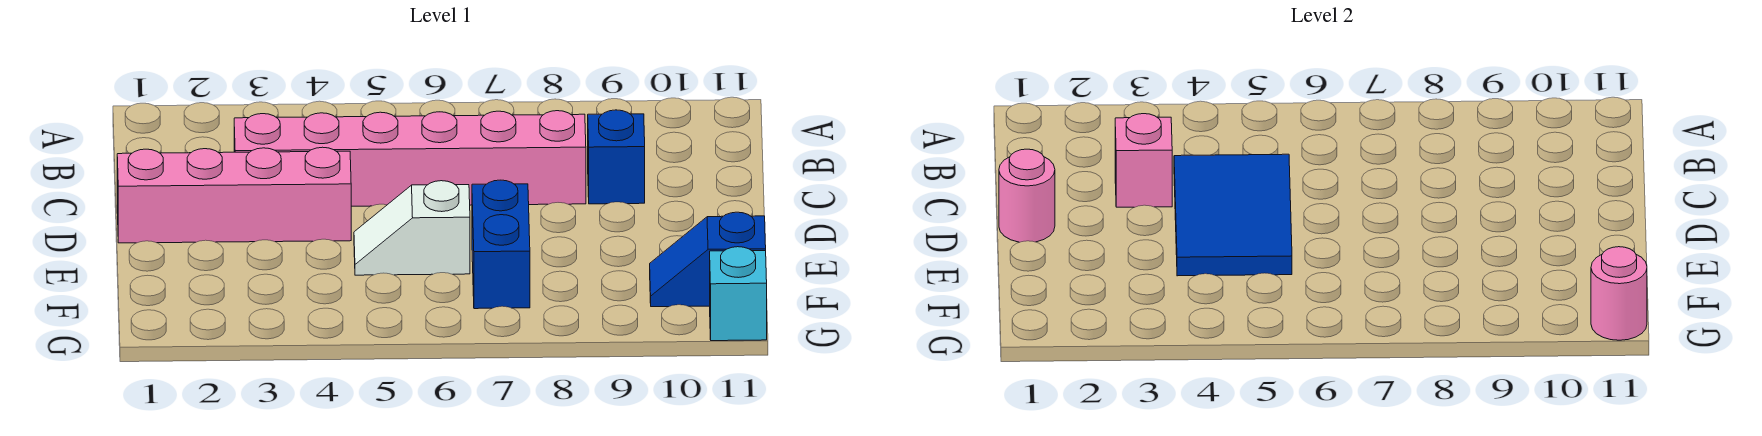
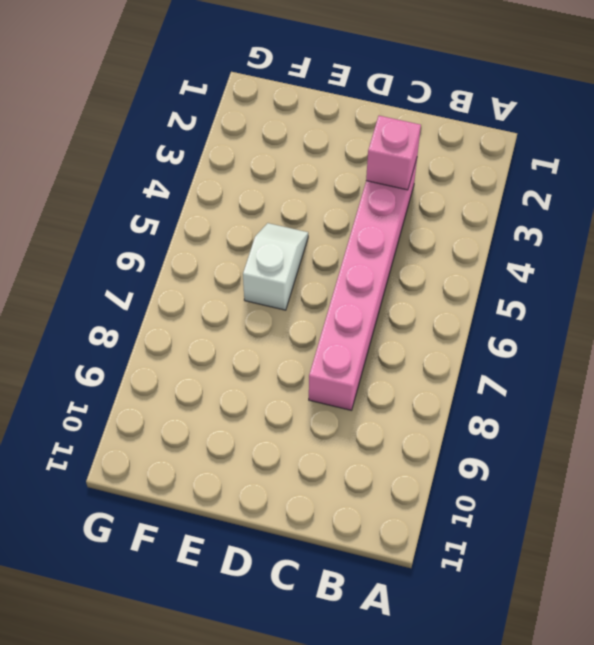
none -> blue brick C9 level 1
none -> pink brick D1:D4 level 1

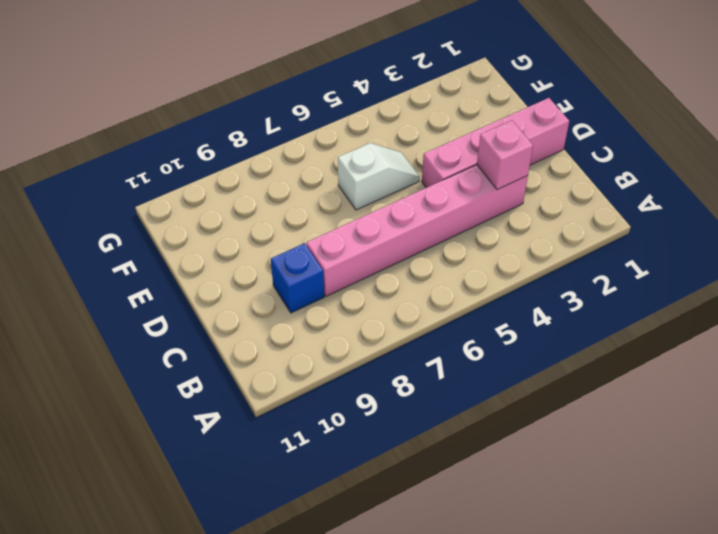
none -> blue brick E7:F7 level 1
none -> blue slope F10:F11 level 1 top 11

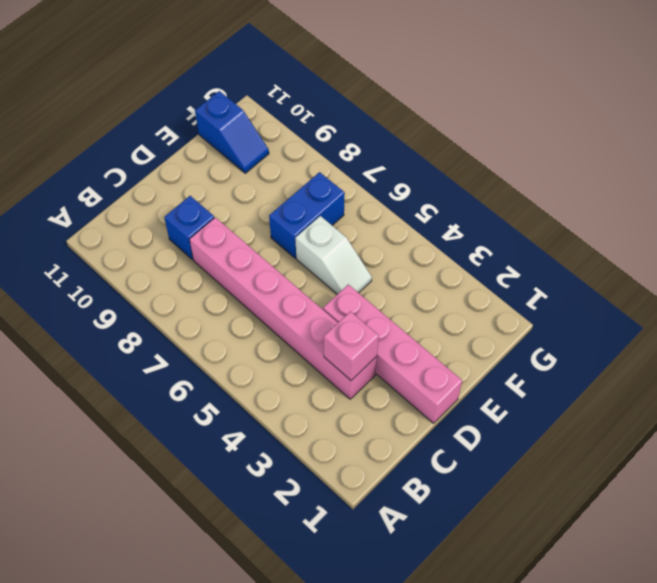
none -> cyan brick G11 level 1
none -> blue tile C4:E5 level 2

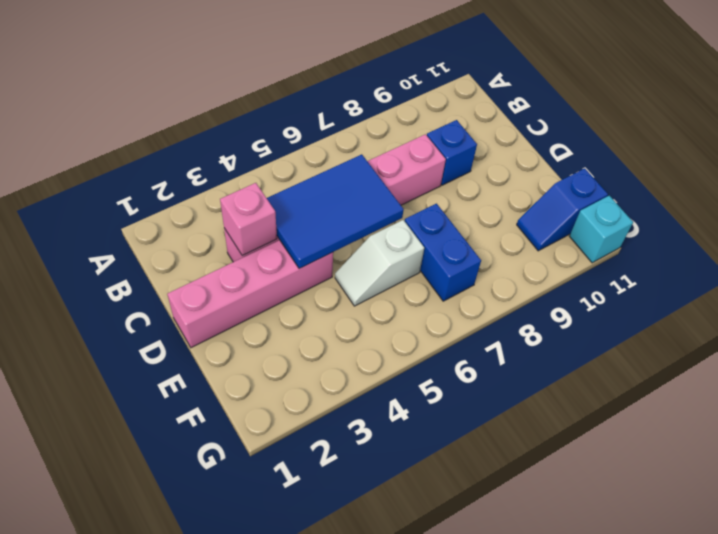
blue tile C4:D6 level 2 -> blue tile C4:E5 level 2
none -> pink round brick D1 level 2
none -> pink round brick G11 level 2

